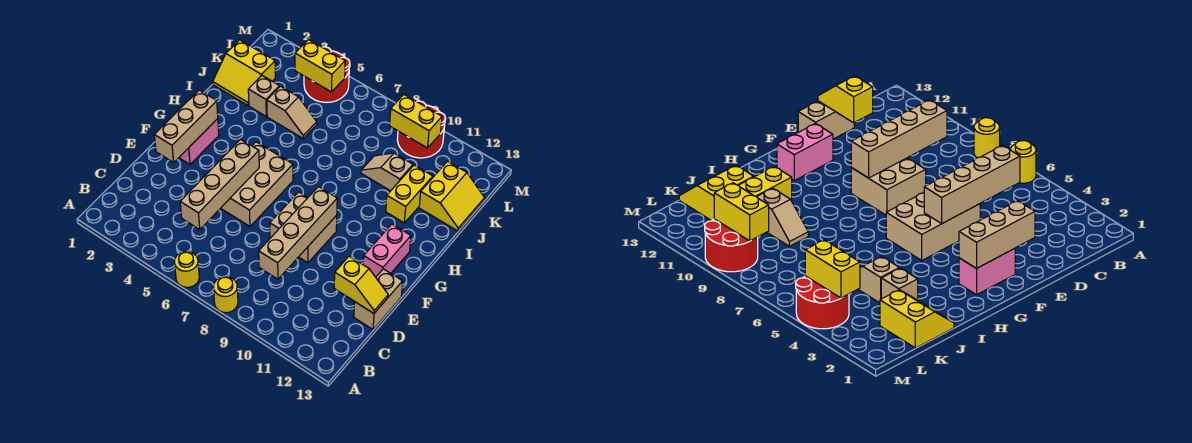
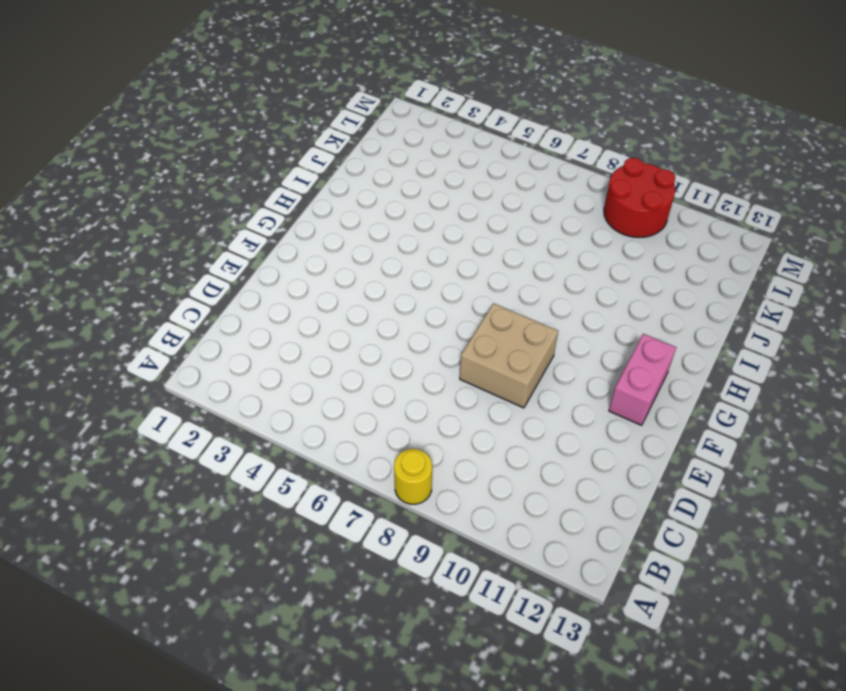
none -> yellow round brick A6 level 1
none -> tan brick D13:E13 level 1
none -> tan brick E5:G6 level 1

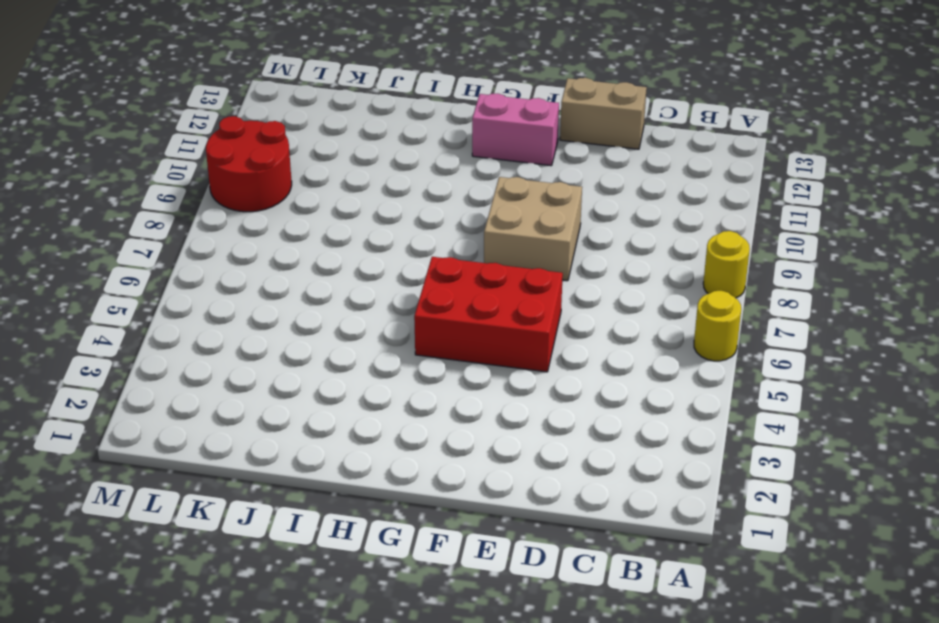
red brick E5:G6 level 1 -> tan brick E5:G6 level 1
none -> pink brick F2:G2 level 1
none -> yellow brick I11:J11 level 1
none -> yellow slope J1:K2 level 1 top K

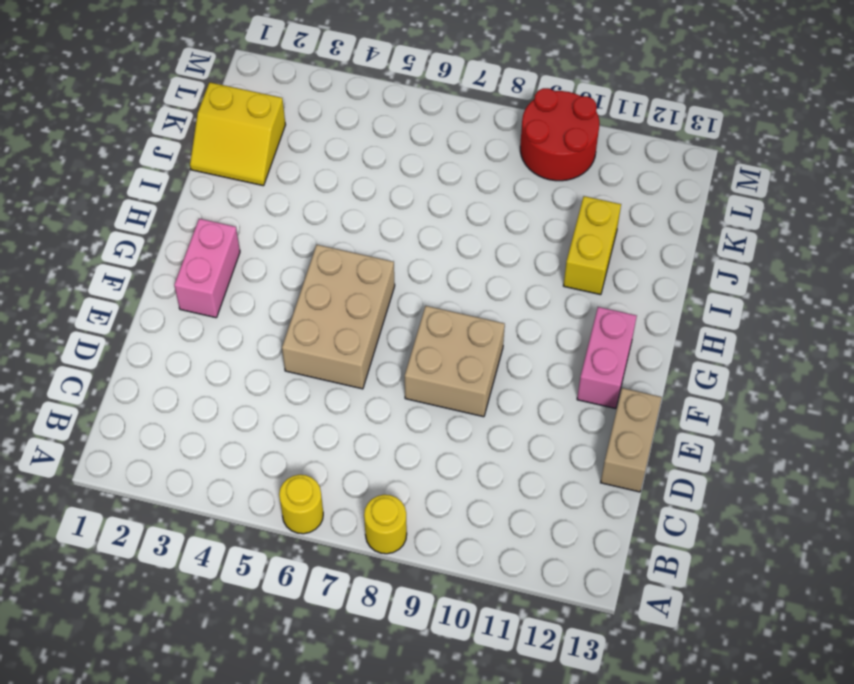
none -> tan brick J3 level 1
none -> tan slope J4:J5 level 1 top 4
none -> tan slope J9:J10 level 1 top 10

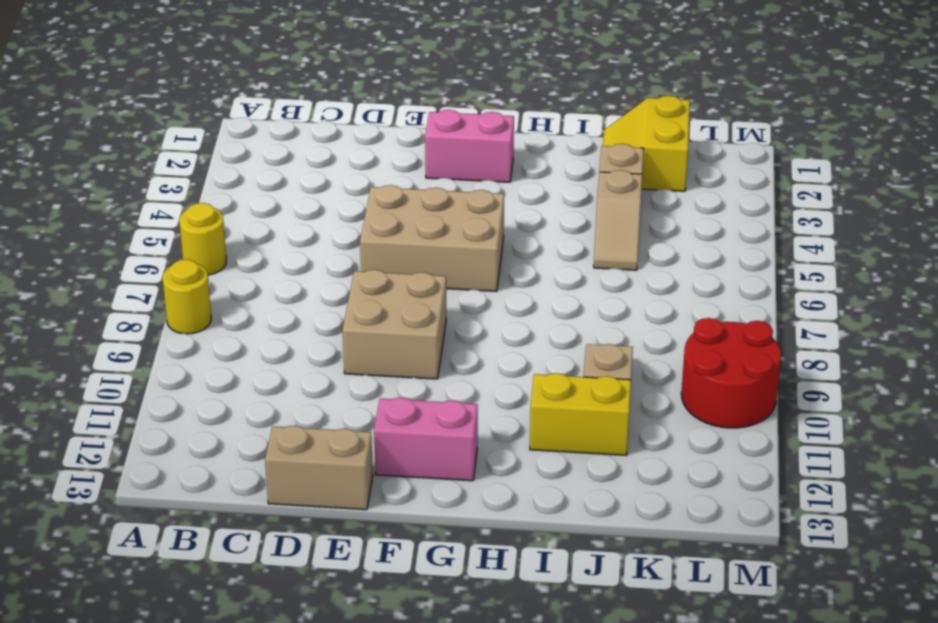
none -> yellow slope J12:K13 level 1 top 12
none -> red round brick L4:M5 level 1
none -> tan brick C5:F5 level 2

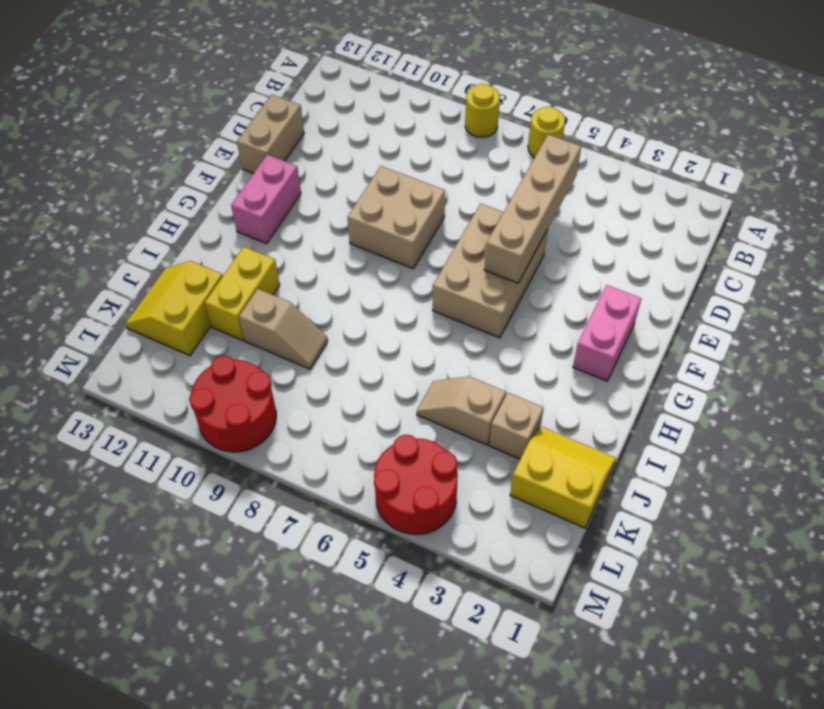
none -> tan brick C9:F9 level 2
none -> yellow slope D12:D13 level 2 top 12
none -> tan brick E2:G2 level 2

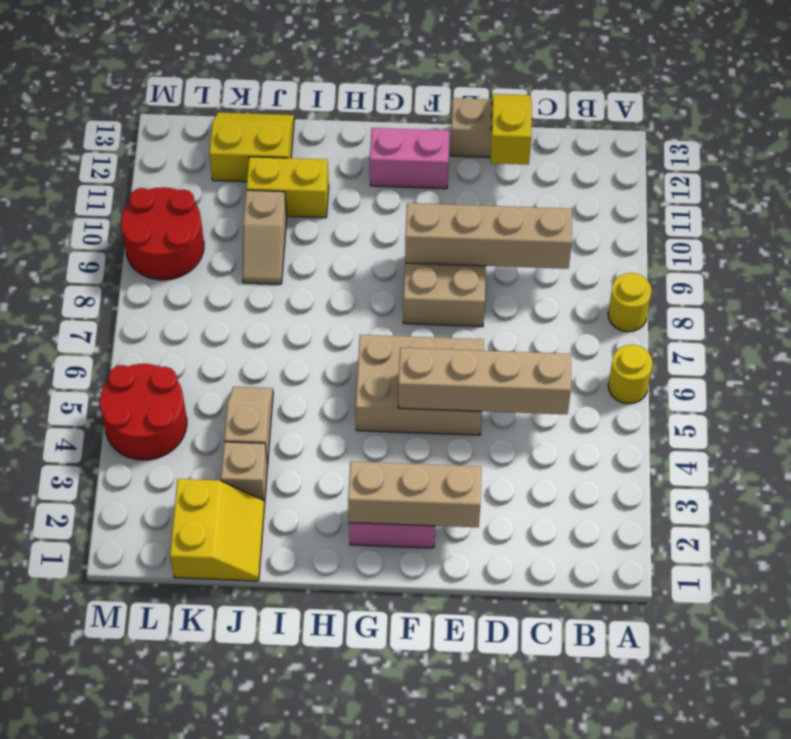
none -> yellow brick L4:L5 level 2
none -> yellow brick L9:L10 level 2

